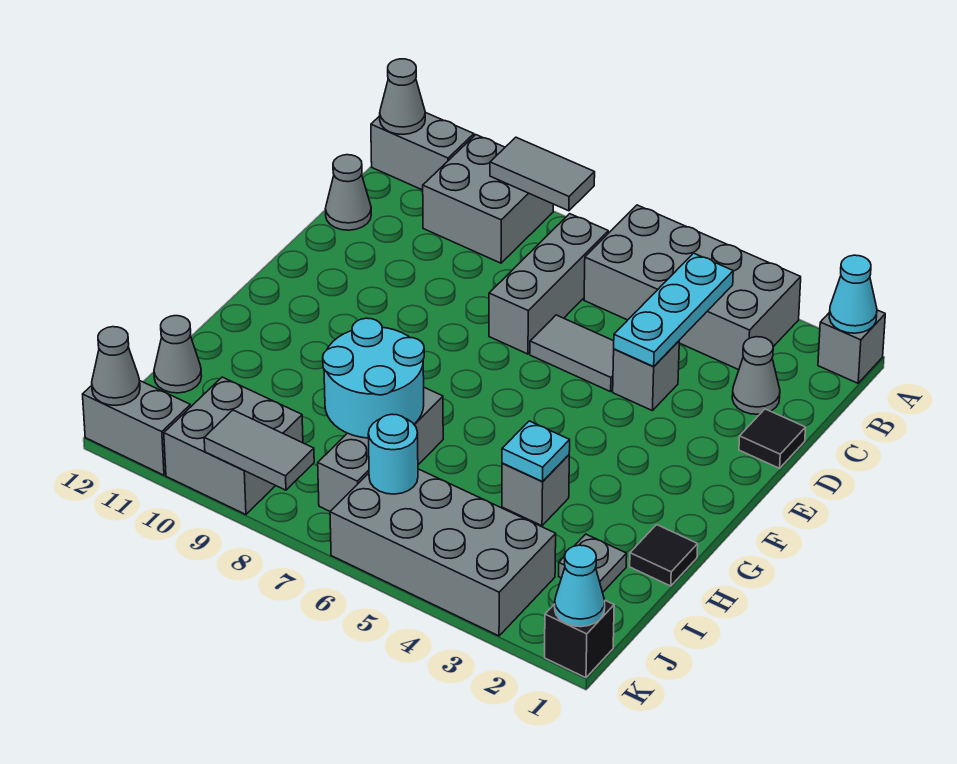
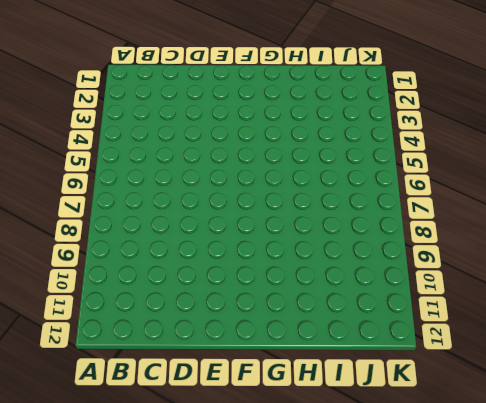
none -> grey brick A1 level 1
none -> grey brick A3:B6 level 1
none -> grey brick A9:B10 level 1

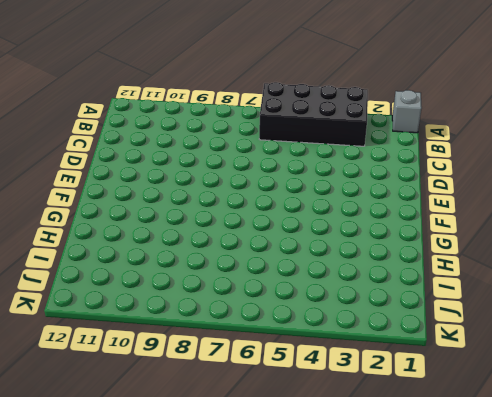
black brick A3:B6 level 1 -> grey brick A3:B6 level 1
none -> grey brick A9:B10 level 1
none -> grey brick A11:A12 level 1
none -> grey brick B7:D7 level 1

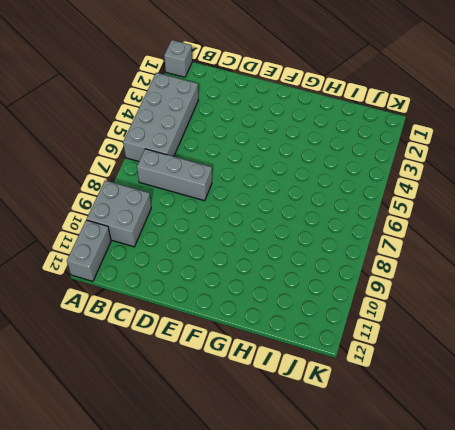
none -> grey cone C2 level 1
none -> grey cone C12 level 1
none -> black tile D1 level 1

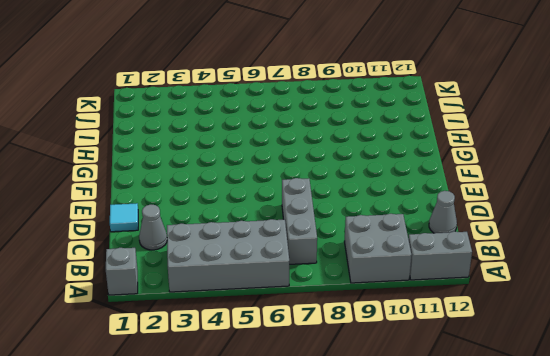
cyan tile D1 level 1 -> black tile D1 level 1
none -> grey brick D4 level 1
none -> grey tile D5:D6 level 1
none -> black tile H1 level 1

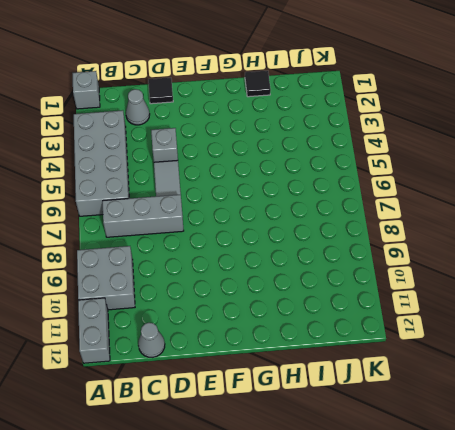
none -> grey brick H4 level 1
none -> grey brick H7:J7 level 1
none -> grey plate I2 level 1

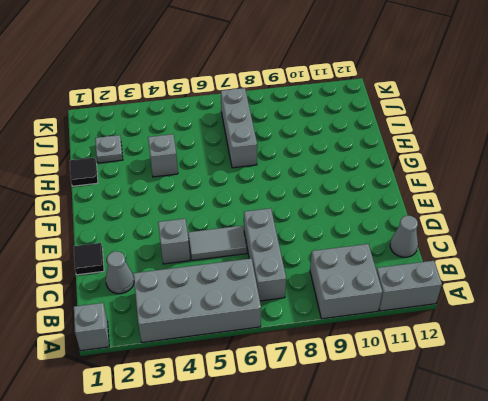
none -> grey cone I12 level 1
none -> grey brick J3:K6 level 1
none -> grey brick J9:K10 level 1

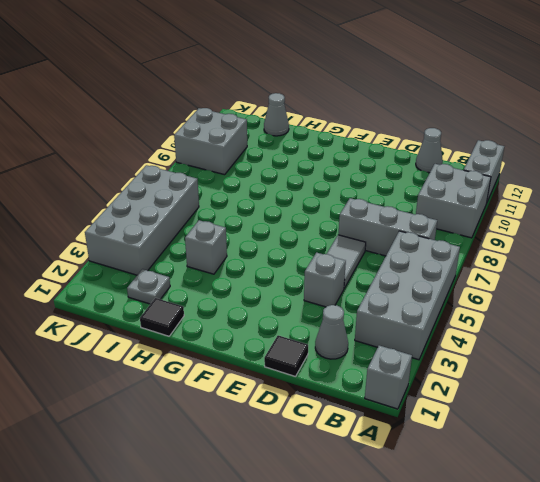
none -> grey brick H7:J7 level 1
none -> black brick K1 level 1
none -> grey brick K11:K12 level 1

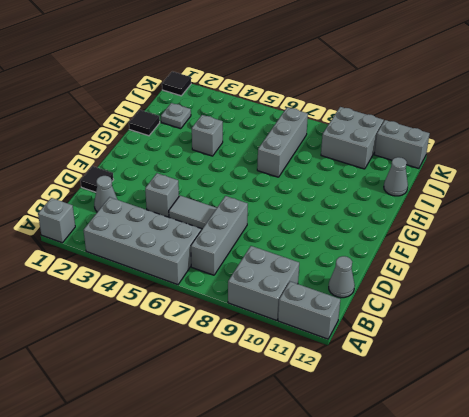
black tile K1 level 1 -> black brick K1 level 1
none -> grey brick J3:K6 level 1
none -> cyan cone A1 level 2
none -> grey tile A8:A9 level 2

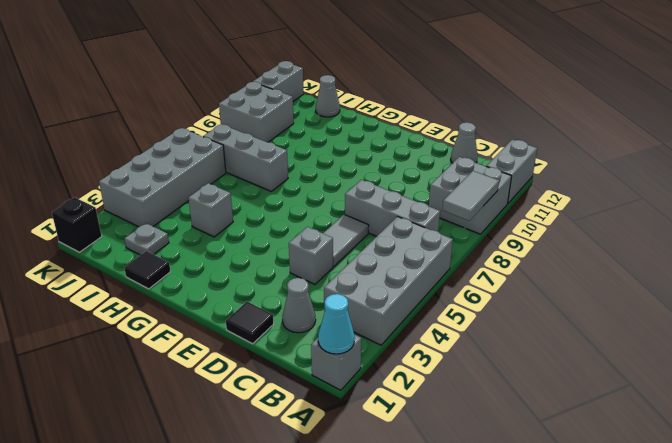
none -> grey cone A12 level 2
none -> cyan plate B4:D4 level 2
none -> cyan plate H4 level 2

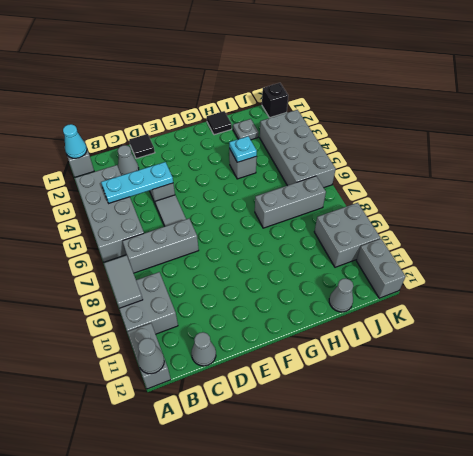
none -> cyan round brick H7:I8 level 2
none -> cyan round brick J6 level 2
none -> cyan cone K1 level 2

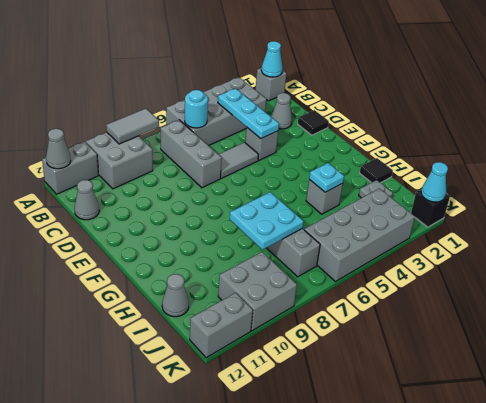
cyan round brick B6 level 2 -> cyan round brick J6 level 2
cyan plate H7:I8 level 2 -> cyan round brick H7:I8 level 2
none -> grey tile K8:K9 level 2
none -> grey cone K12 level 2

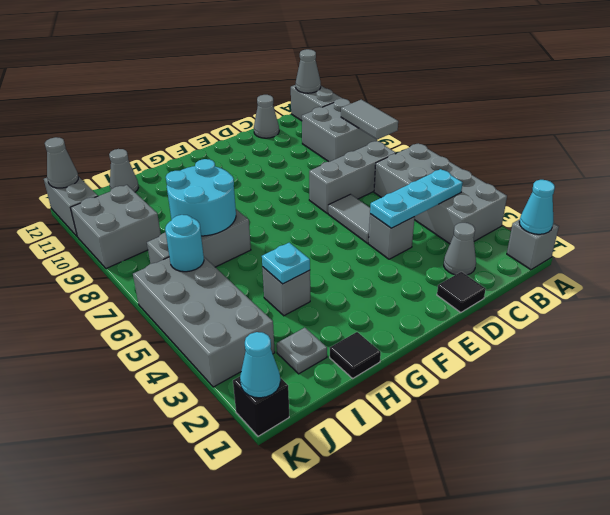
none -> grey tile K8:K9 level 2

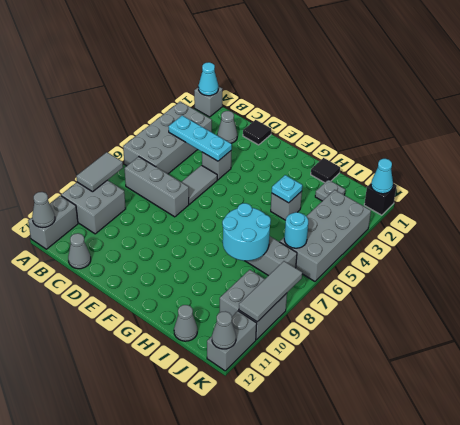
grey tile K8:K10 level 2 -> grey tile K8:K9 level 2

